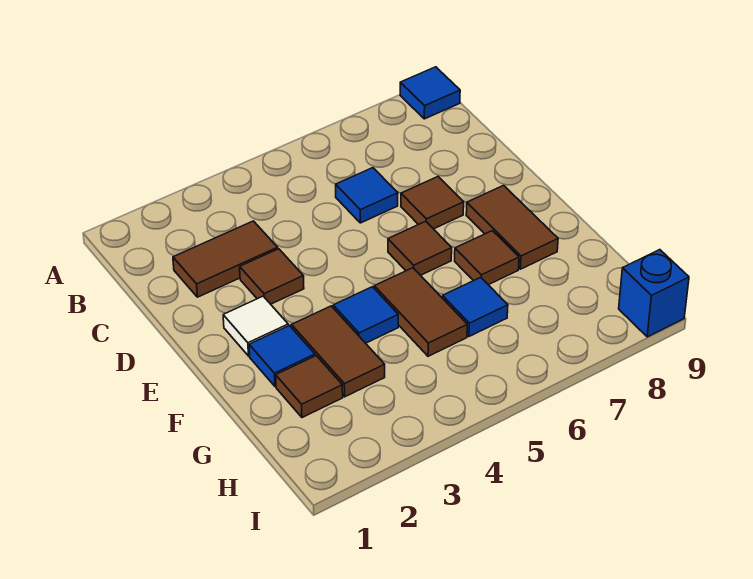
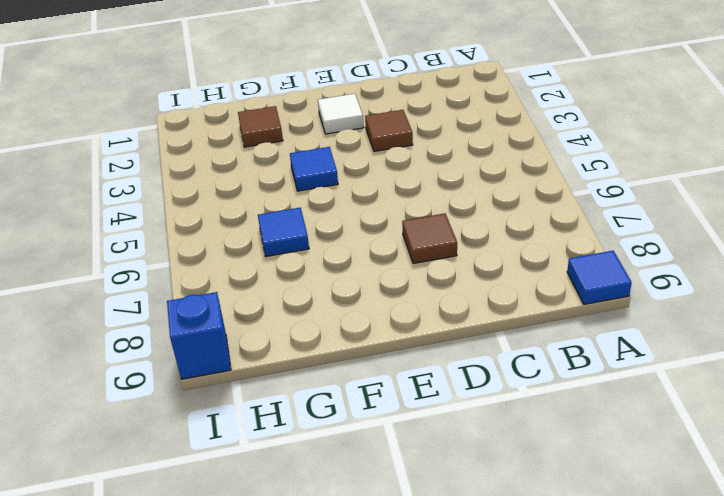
none -> brown tile C2:C3 level 1
none -> blue tile C6 level 1
none -> brown tile E6 level 1

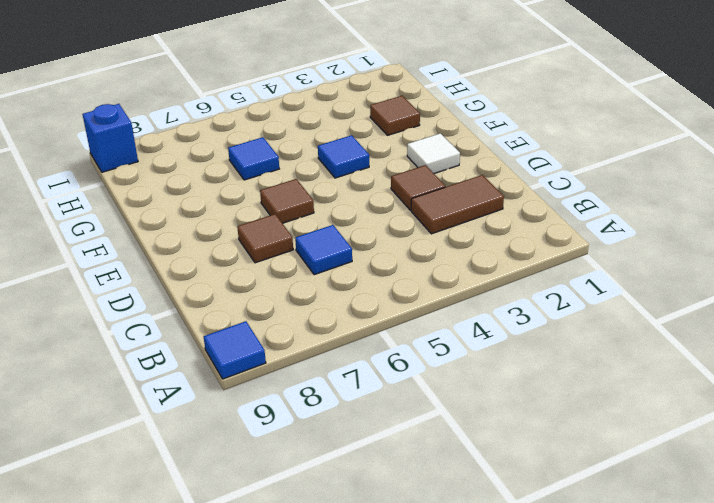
none -> brown tile E8:F8 level 1
none -> blue tile F2 level 1
none -> brown tile F3:G3 level 1

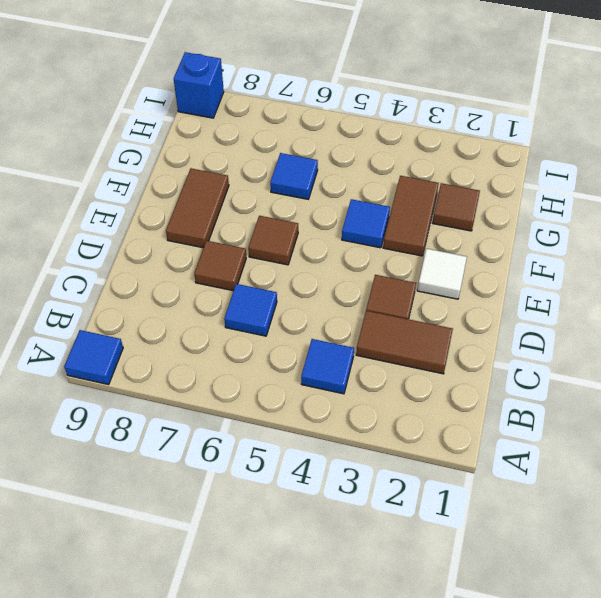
blue tile B4 level 1 -> blue tile F2 level 1
none -> brown tile F5:G5 level 1
none -> brown tile F7 level 1

